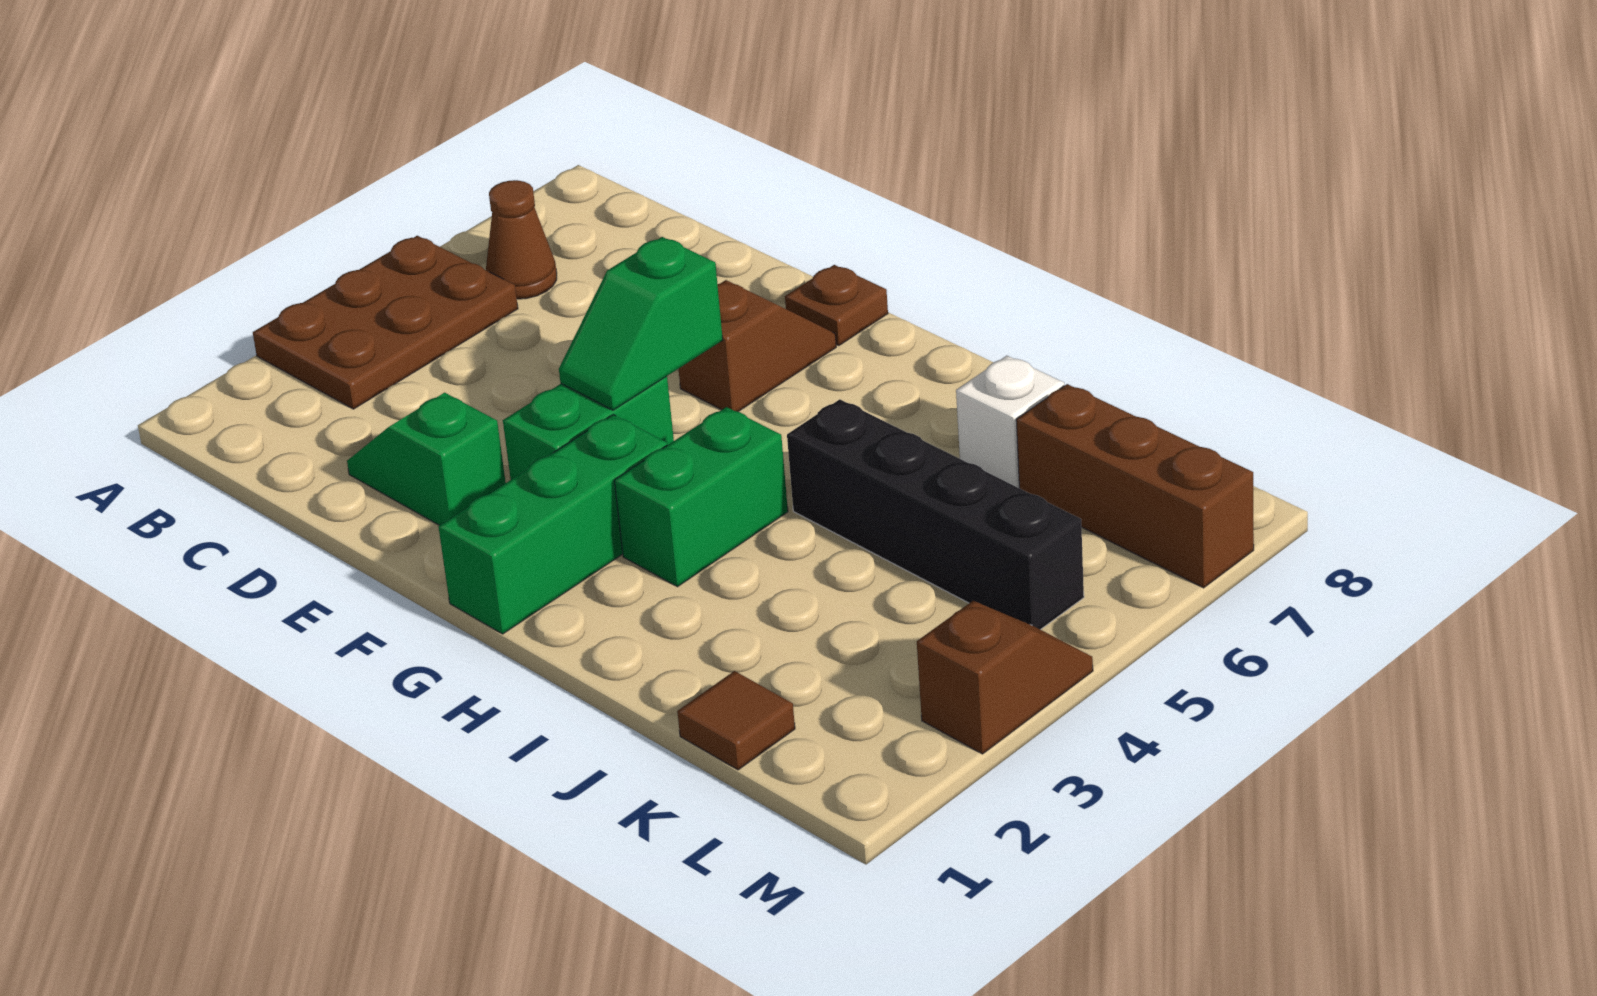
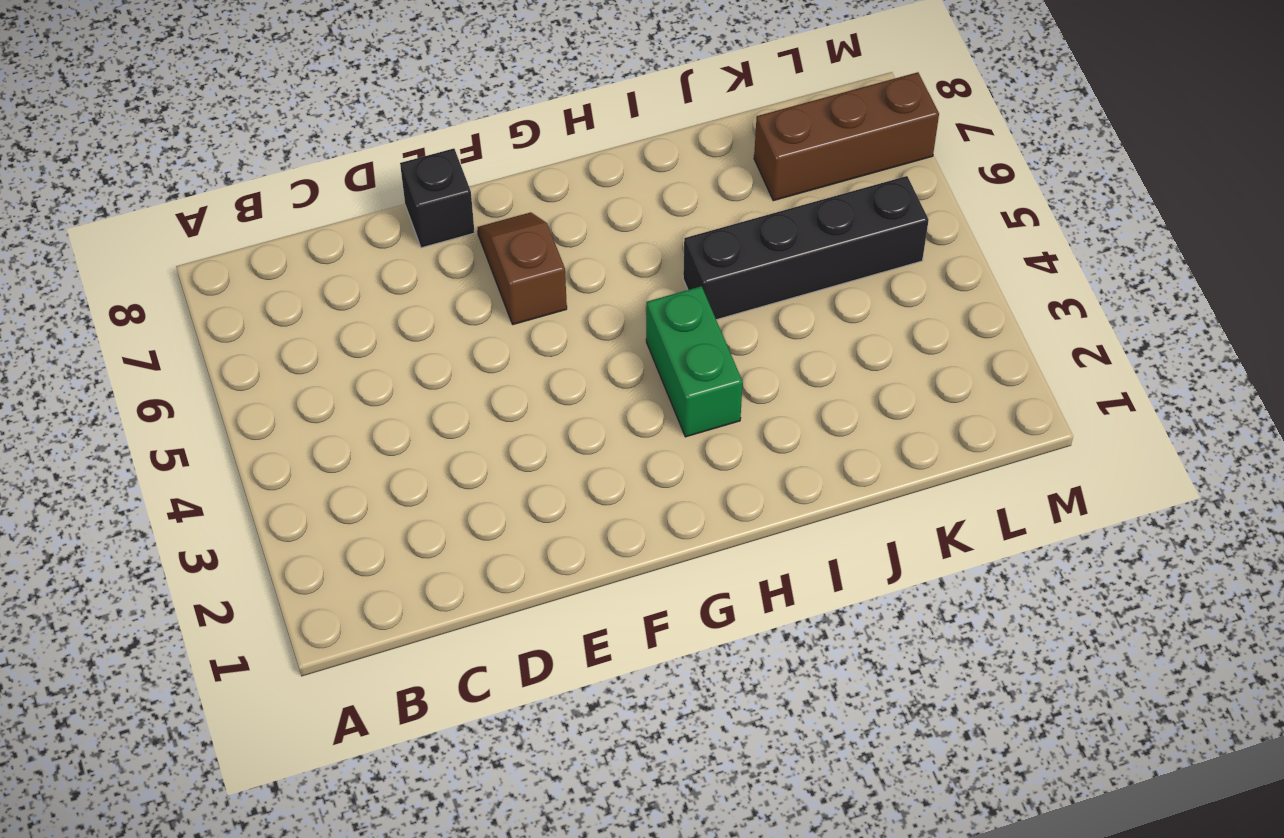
black brick E8 level 1 -> none
none -> brown plate A3:B5 level 1
none -> brown cone B6 level 1
none -> green slope D2:E2 level 1 top E

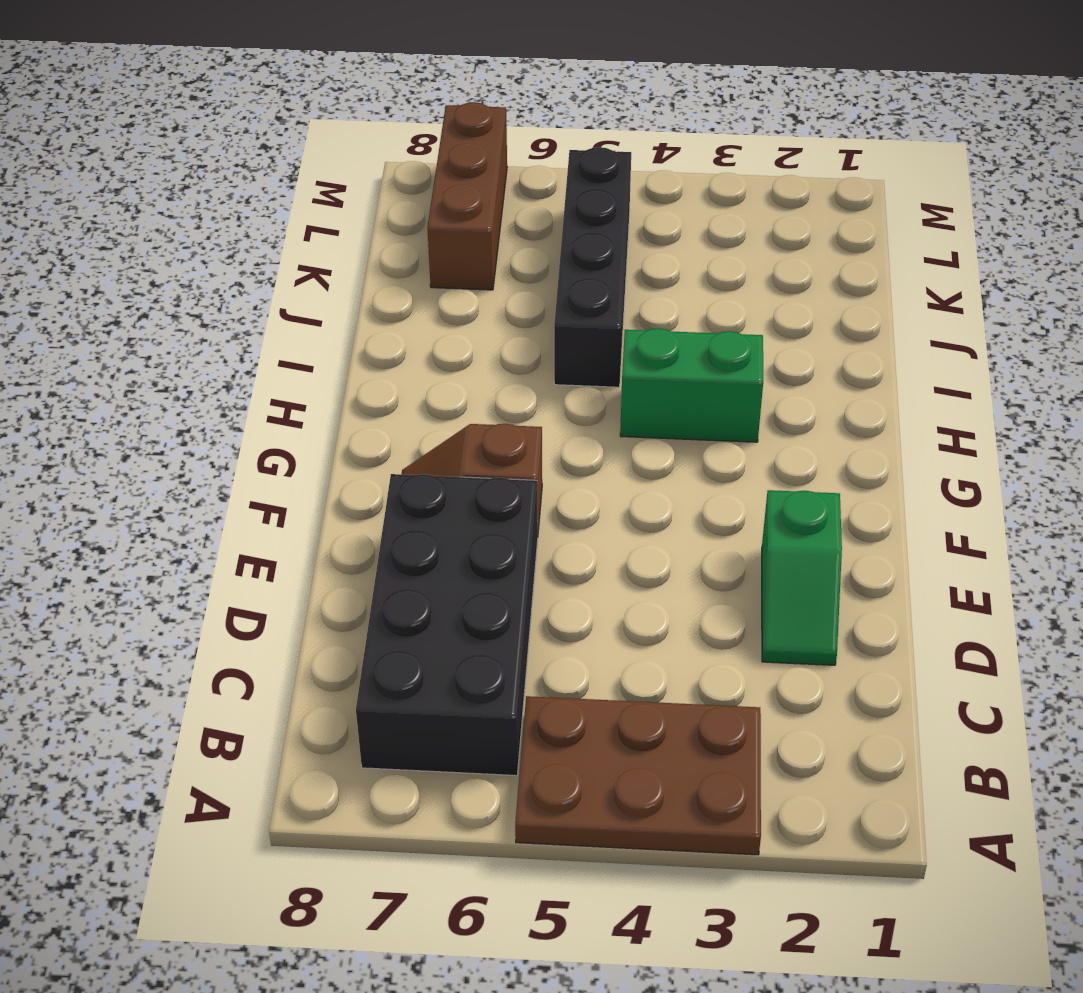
black brick B6:E7 level 1 -> brown cone B6 level 1
none -> green brick F3:F4 level 1
none -> brown plate F8 level 1
none -> green brick G1:G3 level 1

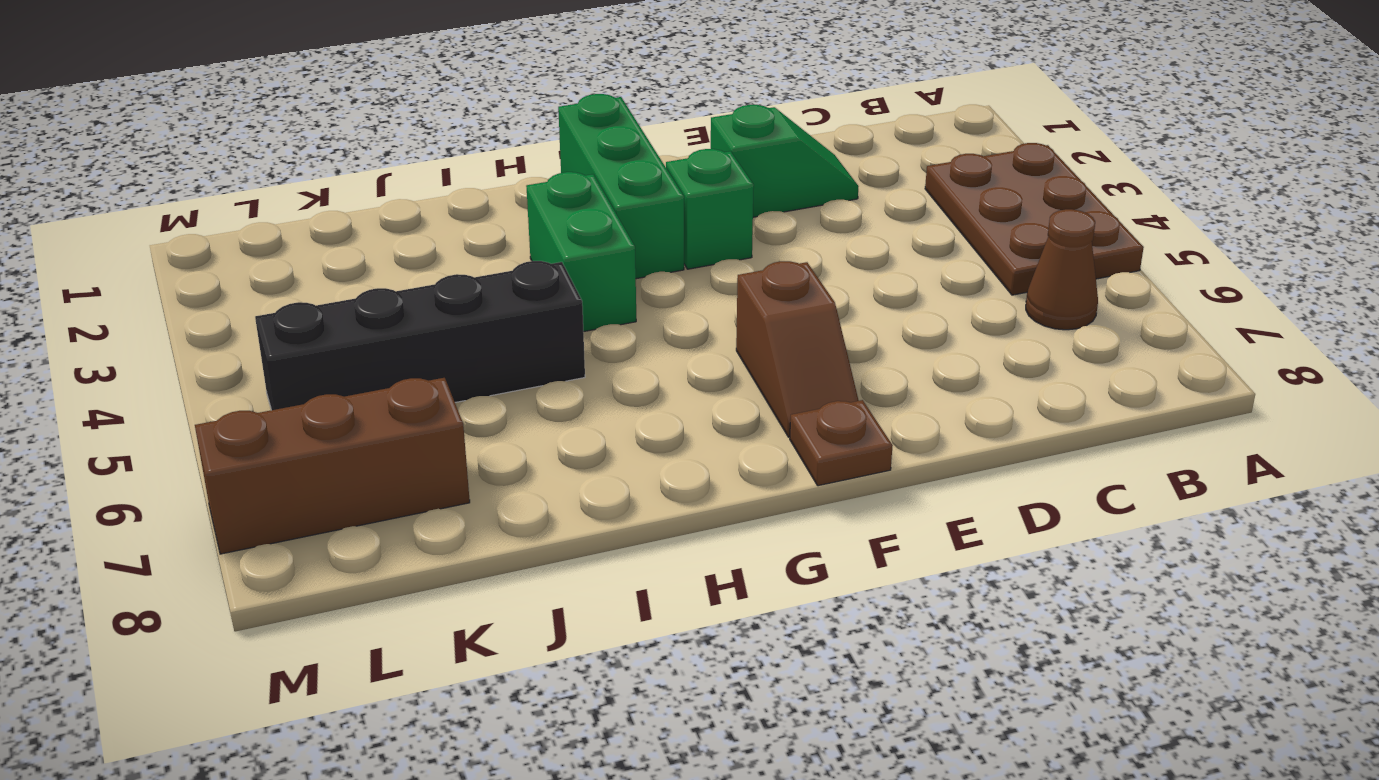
green brick F3 level 1 -> green brick F3:F4 level 1
none -> white brick J7 level 1
none -> brown tile K1 level 1
none -> brown slope M3:M4 level 1 top 3

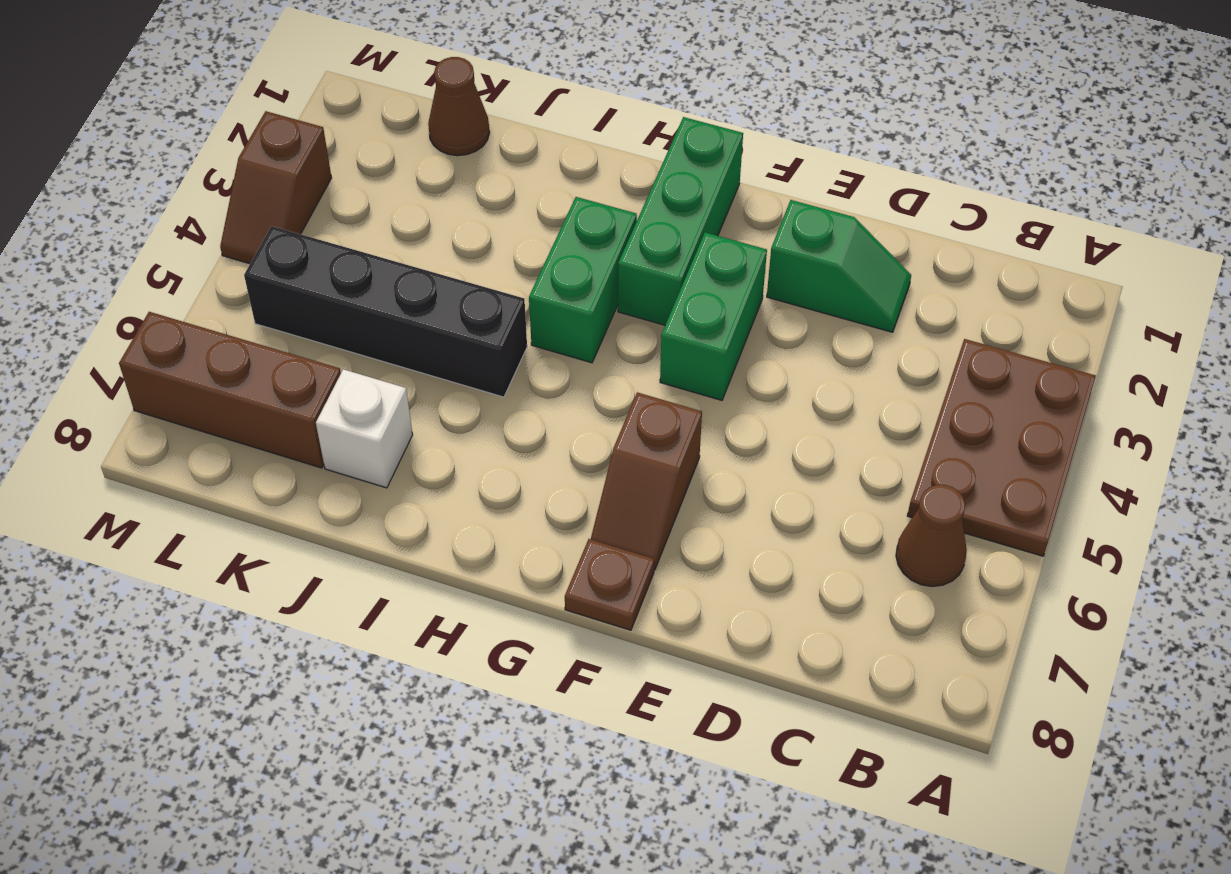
brown cone K1 level 1 -> brown tile K1 level 1
none -> green slope F4:F5 level 2 top 5

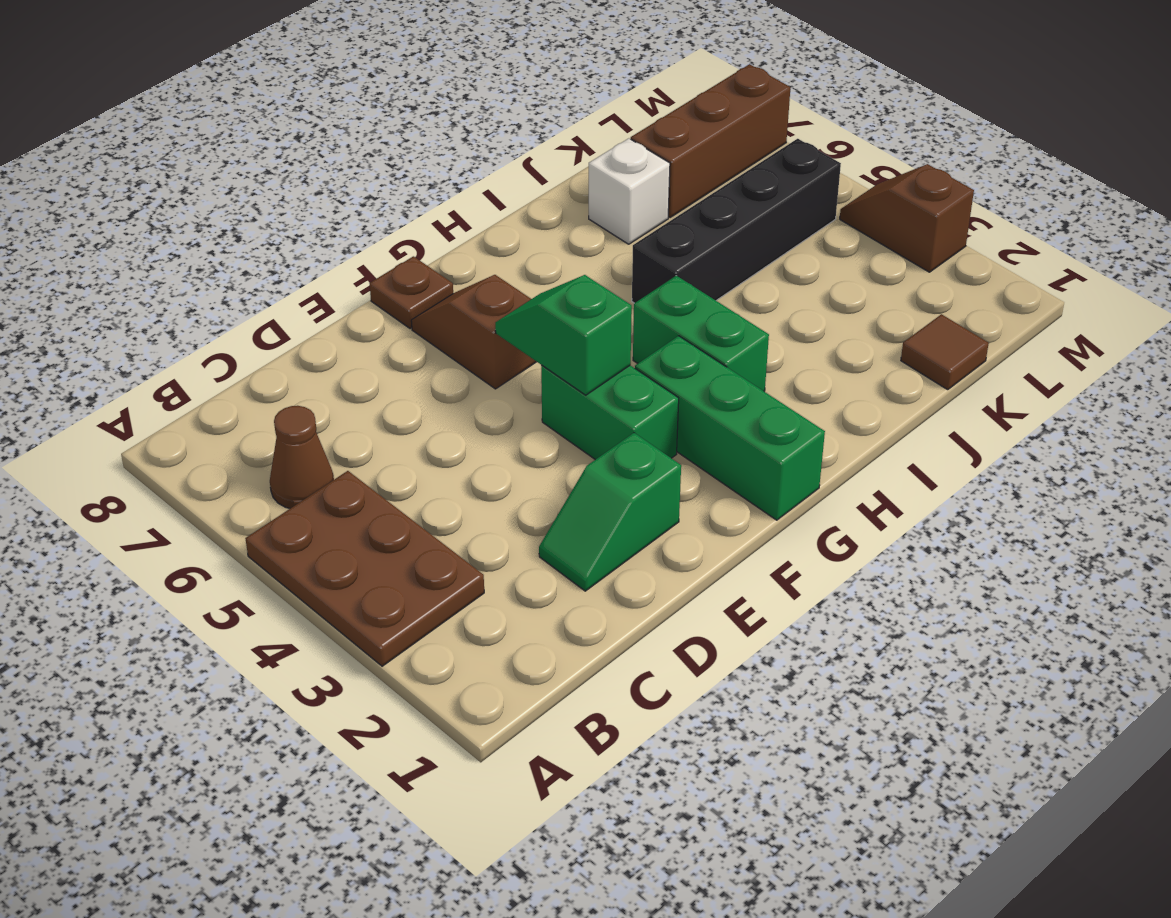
green slope F4:F5 level 2 top 4 -> green slope F4:F5 level 2 top 5

